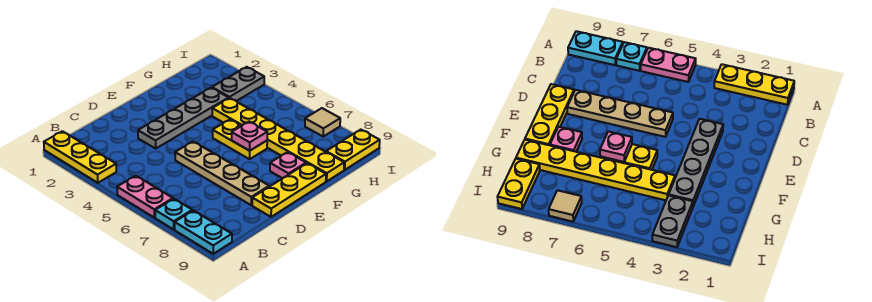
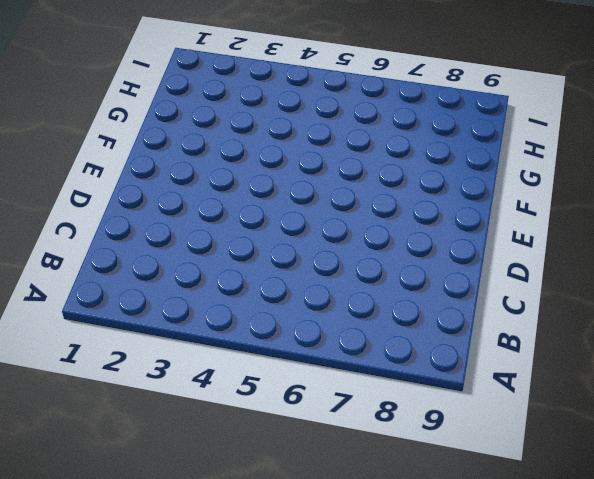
none -> yellow plate A1:A3 level 1
none -> pink plate A5:A6 level 1
none -> cyan plate A7 level 1

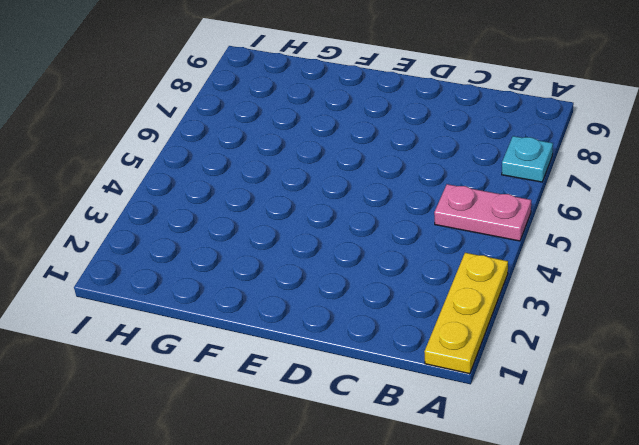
pink plate A5:B5 level 1 -> pink plate A5:A6 level 1
none -> cyan plate A8:A9 level 1
none -> grey plate D3:G3 level 1
none -> tan plate D5:D8 level 1

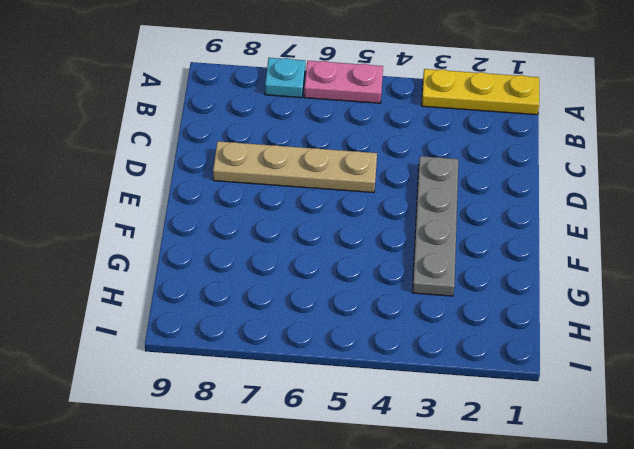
none -> cyan plate A8:A9 level 1
none -> yellow plate D9:F9 level 1
none -> yellow plate F5:F6 level 1

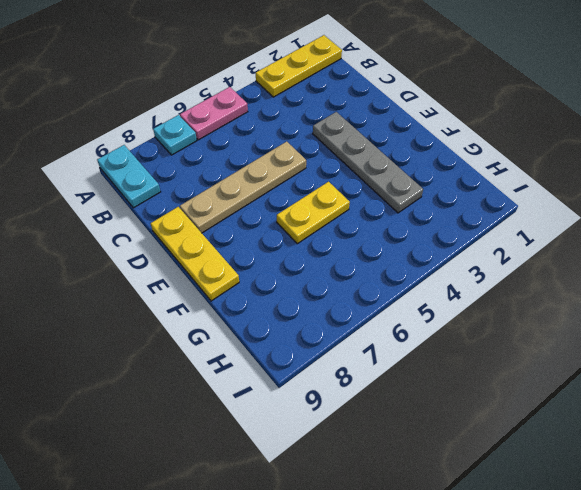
cyan plate A9:B9 level 1 -> cyan plate A8:A9 level 1
none -> pink plate F8 level 1
none -> yellow plate G4:G9 level 1
none -> grey plate H3:I3 level 1

